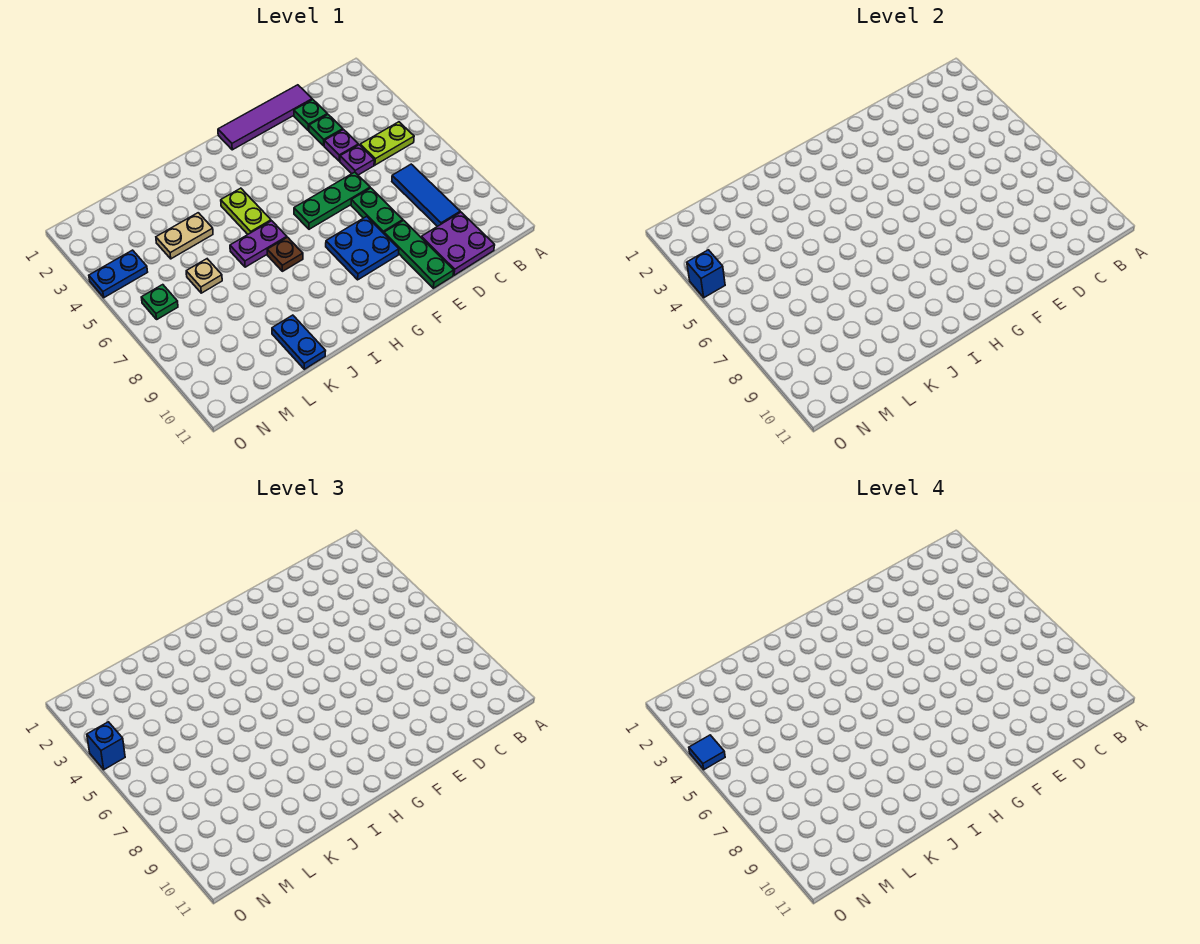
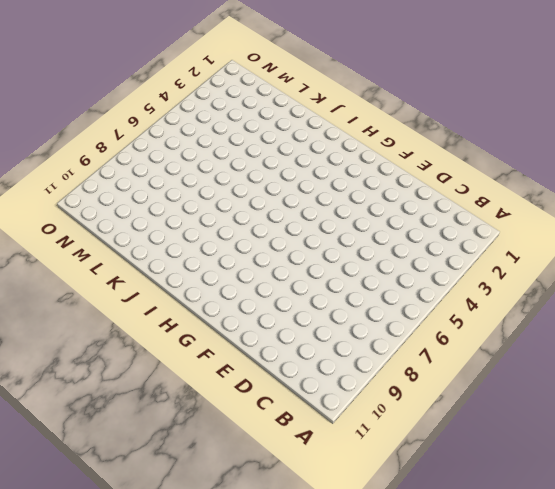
none -> lime plate B5:C5 level 1
none -> blue tile C7:C9 level 1
none -> purple plate C10:D11 level 1

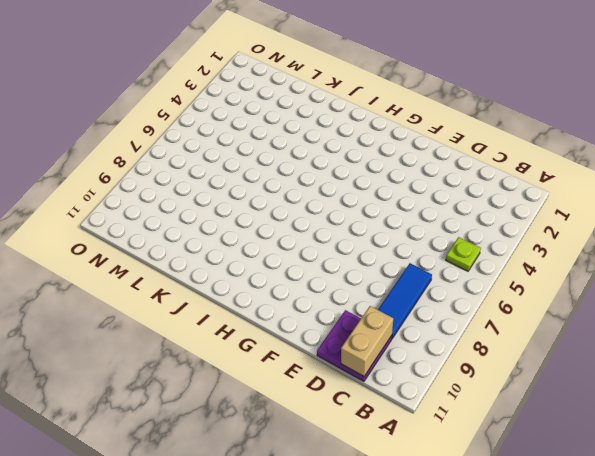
lime plate B5 level 1 -> lime plate B5:C5 level 1
tan brick C10:C11 level 2 -> none
none -> purple tile D1:G1 level 1
none -> green plate D2 level 1
none -> green plate D3 level 1

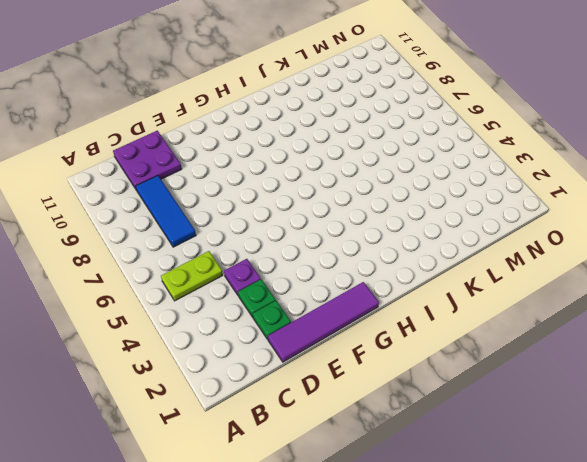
none -> purple plate D5 level 1
none -> green plate E6:G6 level 1
none -> green plate E7:E8 level 1

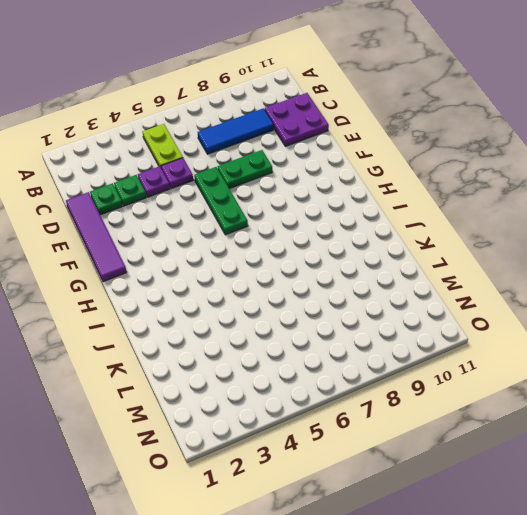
none -> green plate E9:E11 level 1
none -> blue plate F8:G9 level 1
none -> lime plate I4:I5 level 1

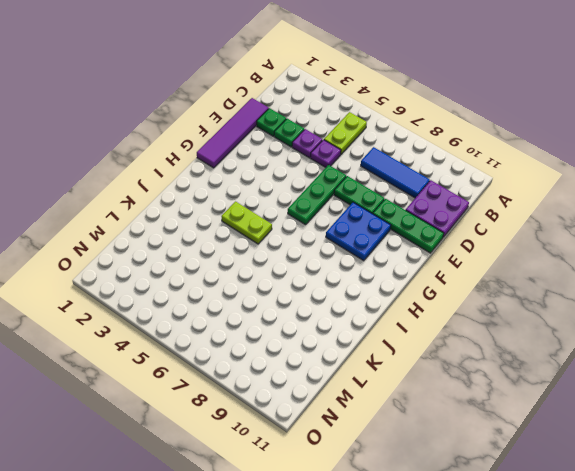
none -> purple plate I6:J6 level 1
none -> brown plate I7 level 1
none -> tan plate K4:L4 level 1

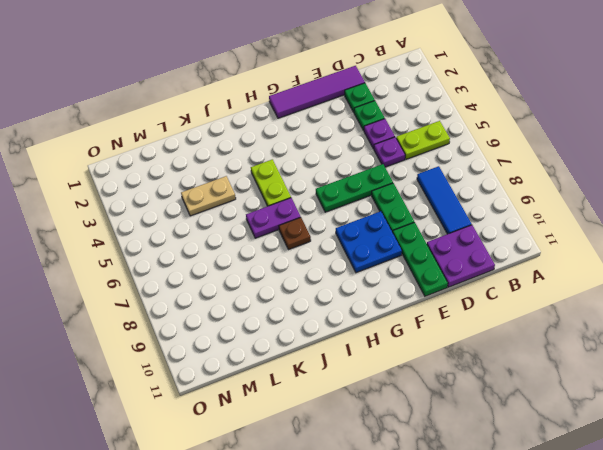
none -> blue plate K10:K11 level 1
none -> tan plate L6 level 1
none -> blue plate N4:O4 level 1

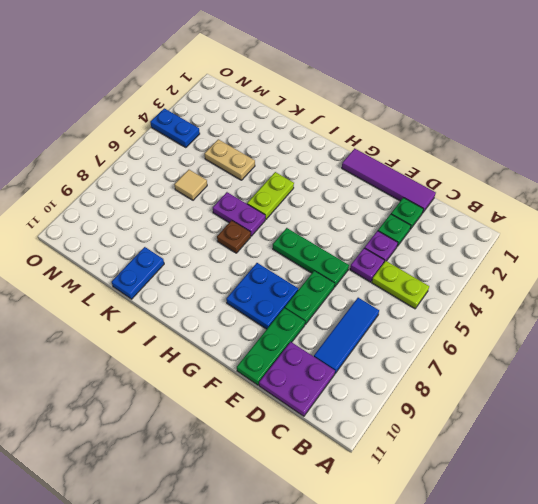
tan tile L6 level 1 -> tan plate L6 level 1
none -> green plate N6 level 1
none -> blue brick O4 level 2
none -> blue brick O4 level 3

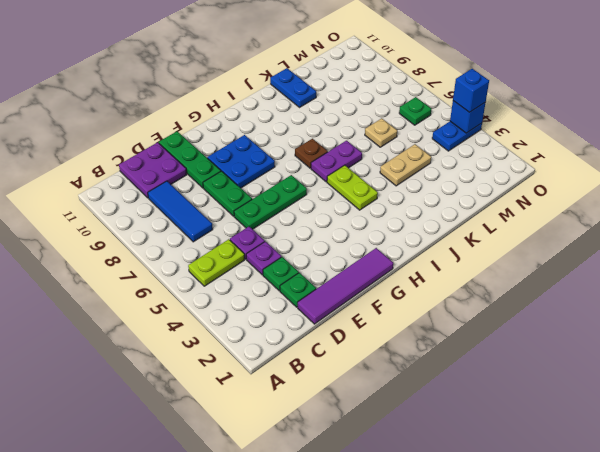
none -> blue tile O4 level 4

